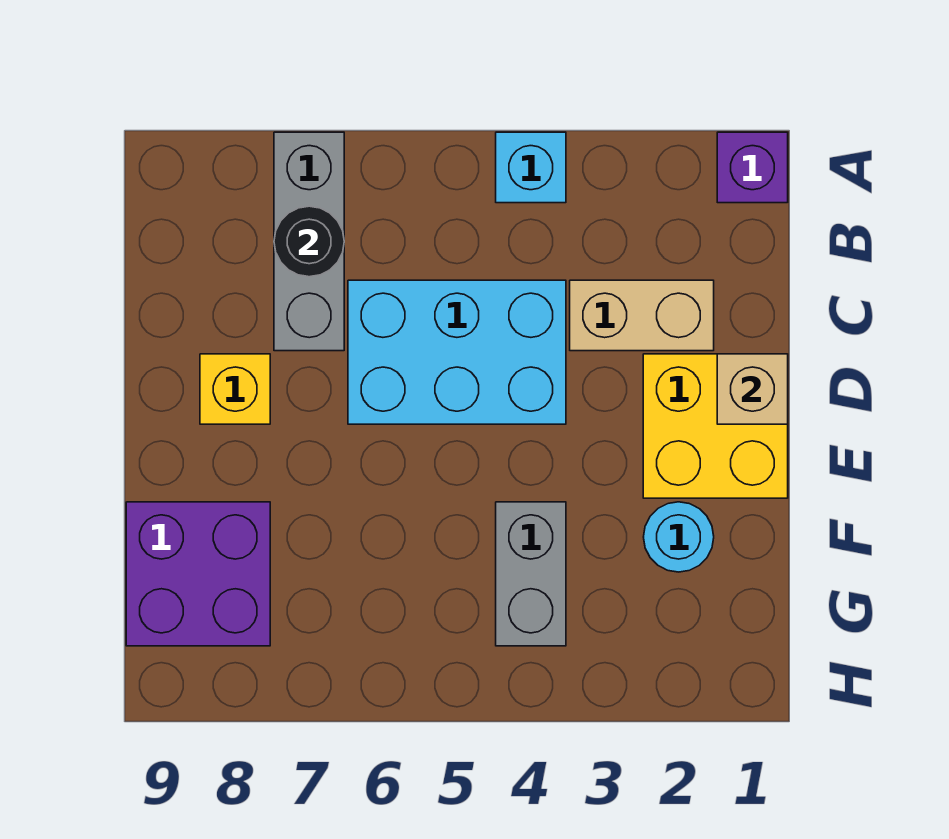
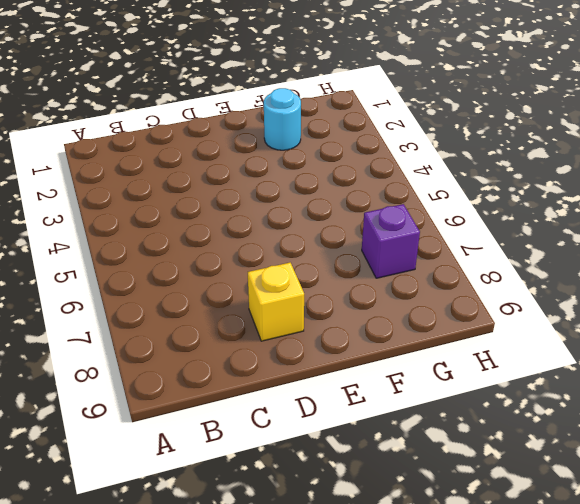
purple brick G7 level 1 -> purple brick A1 level 1
none -> cyan brick A4 level 1
none -> grey brick A7:C7 level 1
none -> tan brick C2:C3 level 1

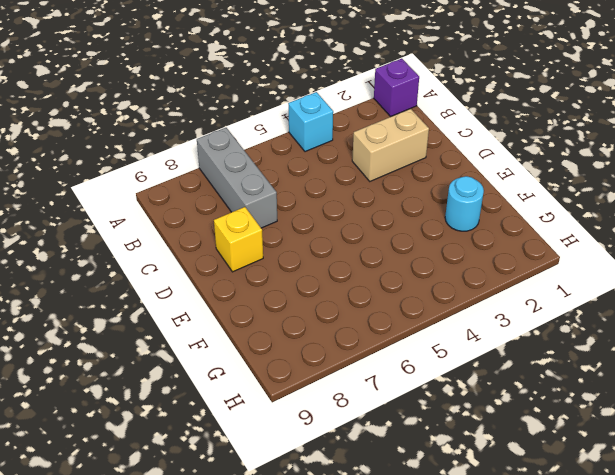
none -> cyan brick C4:D6 level 1
none -> yellow brick D1:E2 level 1
none -> grey brick F4:G4 level 1

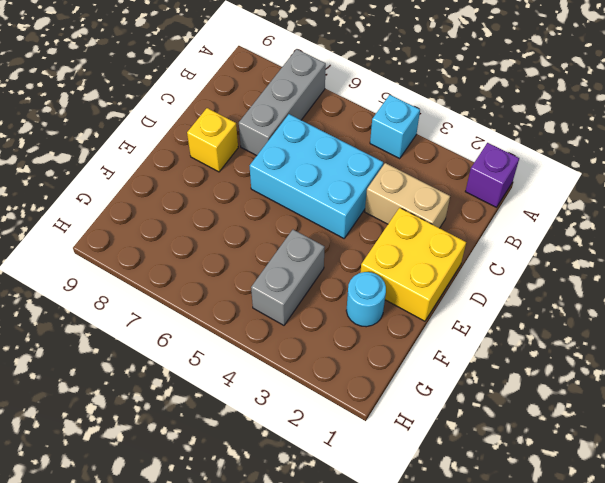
none -> purple brick F8:G9 level 1
none -> black round brick B7 level 2
none -> tan brick D1 level 2

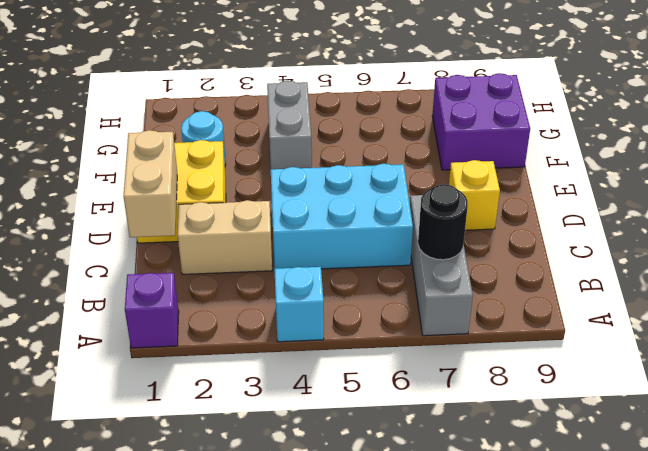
tan brick C1:D1 level 2 -> tan brick D1 level 2

